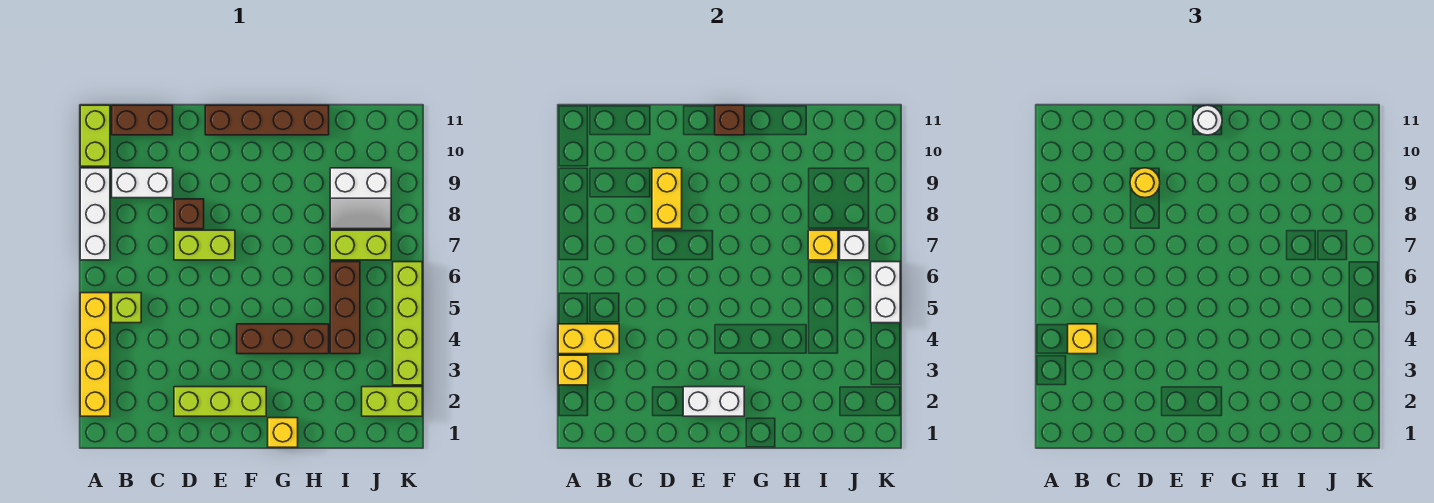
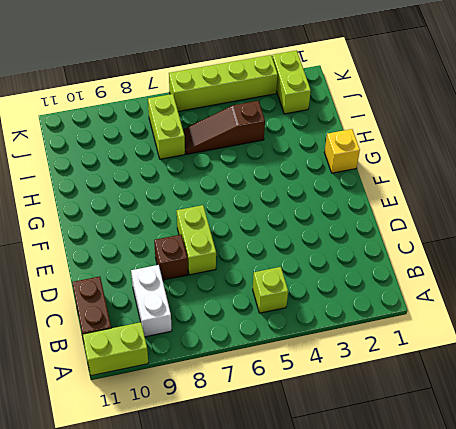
brown slope I4:I6 level 1 top 4 -> brown brick I4:I6 level 1
none -> yellow brick A2:A5 level 1
none -> white brick A7:A9 level 1
none -> lime brick D2:F2 level 1

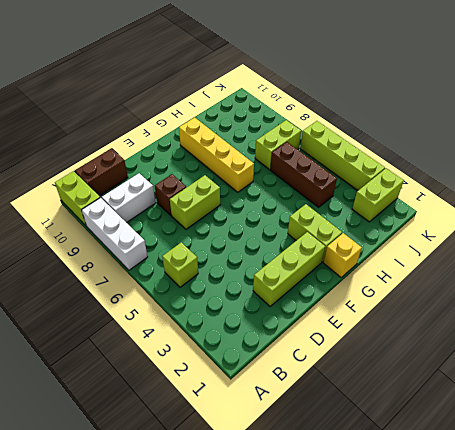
lime brick G2:G3 level 1 -> none
yellow brick G7:G10 level 1 -> yellow brick A2:A5 level 1
none -> brown brick E11:H11 level 1
none -> brown brick F4:H4 level 1
none -> white slope I8:J9 level 1 top 9

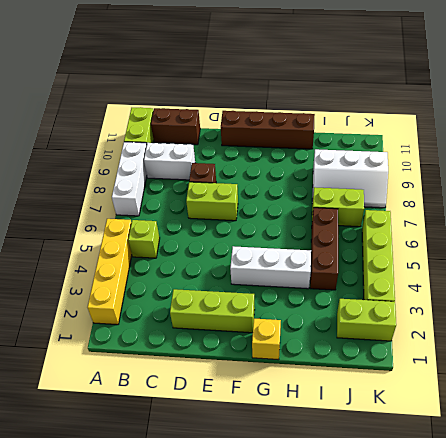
white brick F4:H4 level 1 -> brown brick F4:H4 level 1
white slope I8:K9 level 1 top 9 -> white slope I8:J9 level 1 top 9
none -> yellow brick A3 level 2
none -> yellow brick A4:B4 level 2
none -> yellow brick D8:D9 level 2

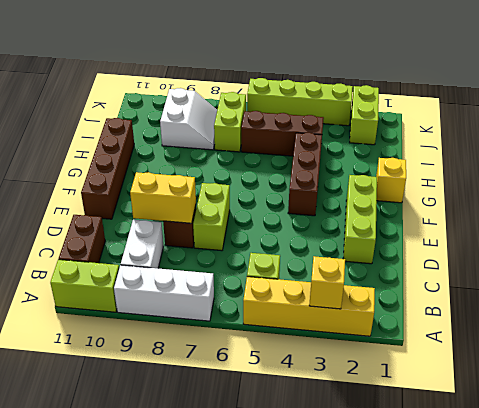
none -> yellow brick A4:B4 level 2
none -> white brick E2:F2 level 2
none -> brown brick F11 level 2

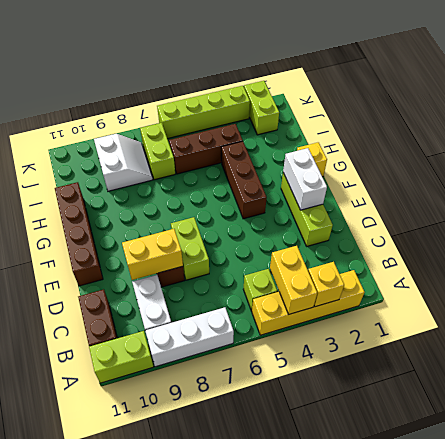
none -> brown brick F11 level 2
none -> yellow brick I7 level 2
none -> white brick J7 level 2

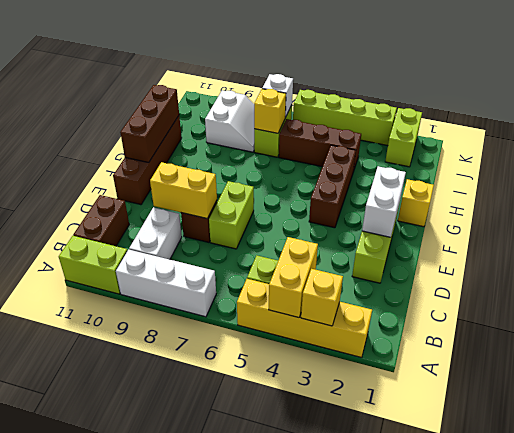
brown brick F11:H11 level 2 -> brown brick F11 level 2
none -> white brick K5:K6 level 2
none -> yellow brick B4 level 3
none -> yellow round brick D9 level 3

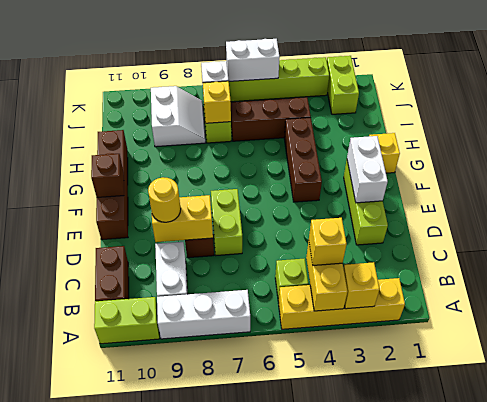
none -> white round brick F11 level 3

